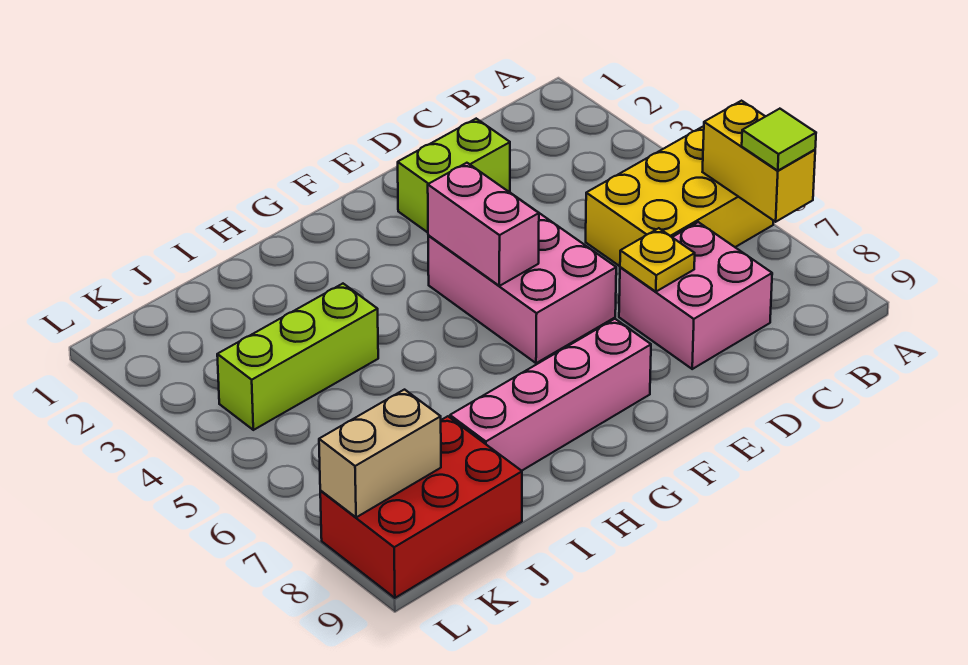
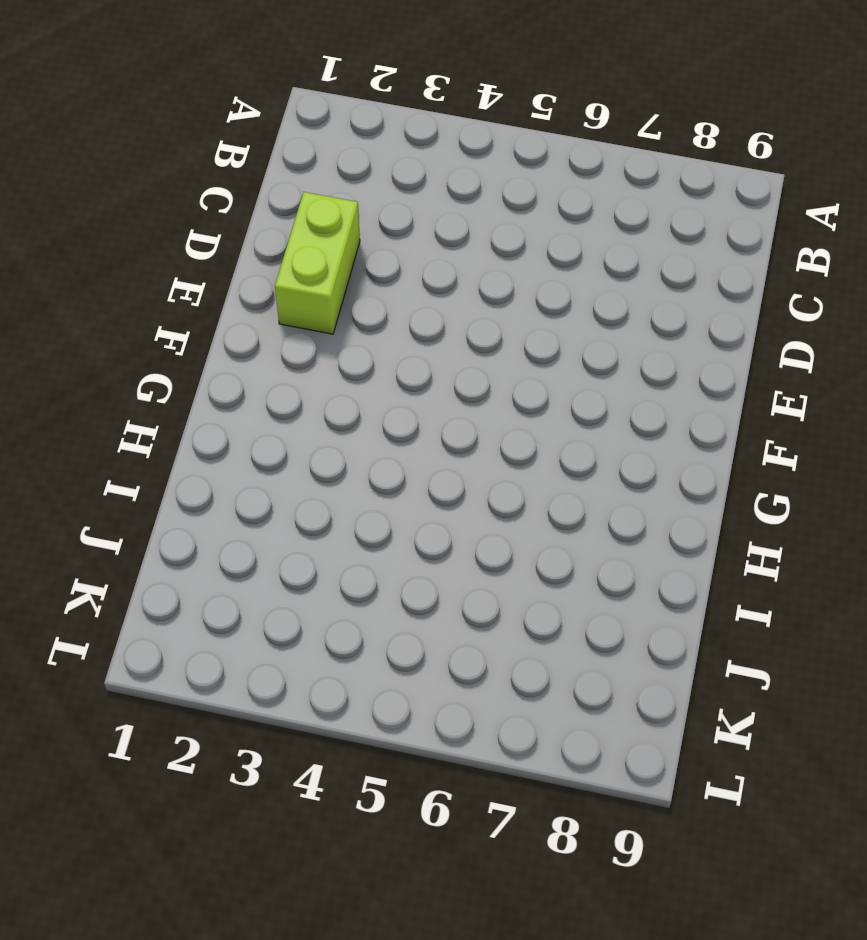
none -> yellow brick A5:C6 level 1
none -> pink brick C7:D8 level 1
none -> pink brick E4:F6 level 1

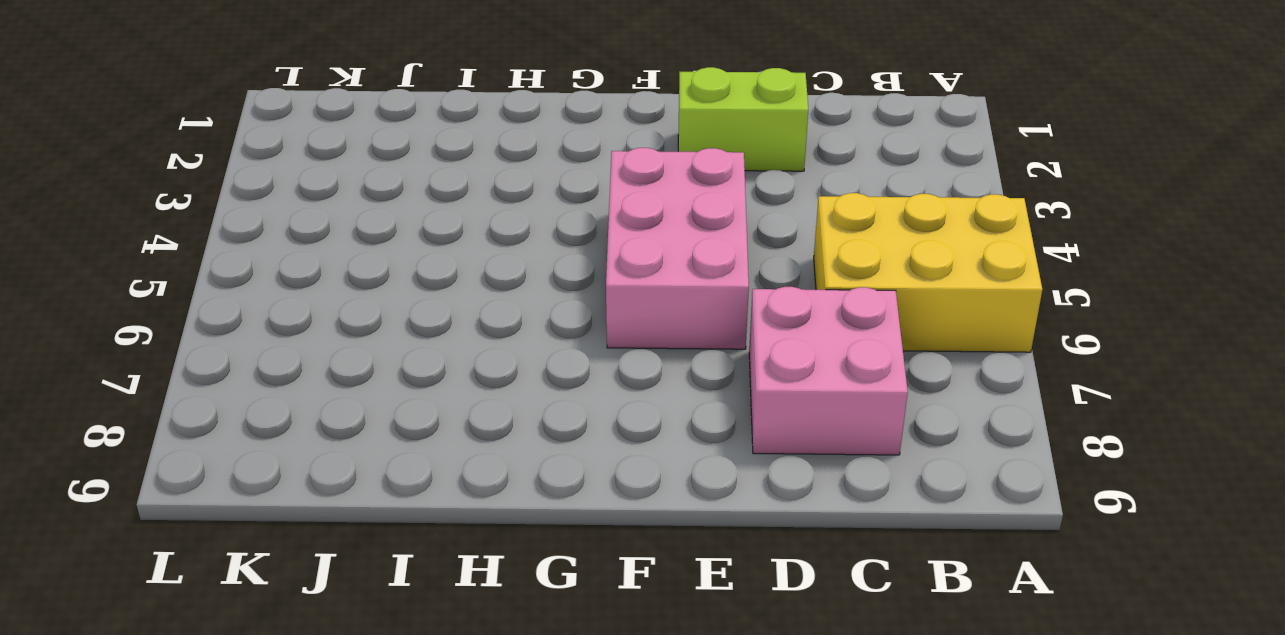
none -> pink brick F8:I8 level 1
none -> lime brick I4:K4 level 1
none -> red brick J8:L9 level 1

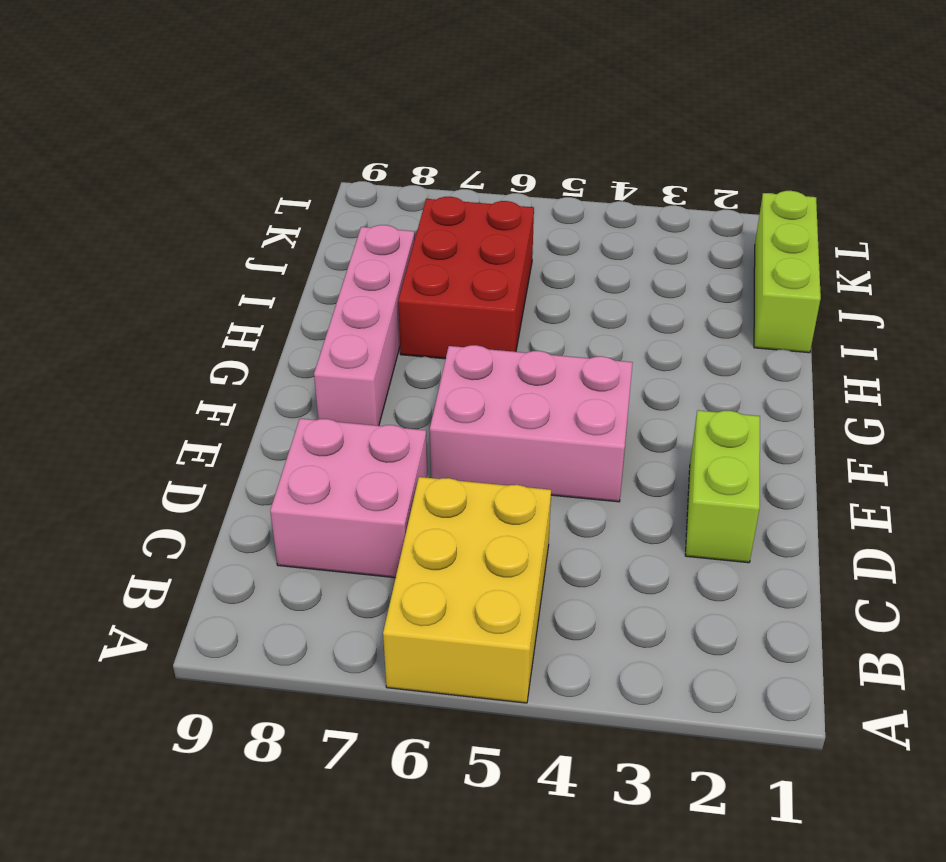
red brick H6:J7 level 1 -> red brick J8:L9 level 1
lime brick I1:K1 level 1 -> lime brick I4:K4 level 1
none -> yellow brick A6:A7 level 2
none -> yellow plate D7 level 2
none -> pink brick F4:F5 level 2

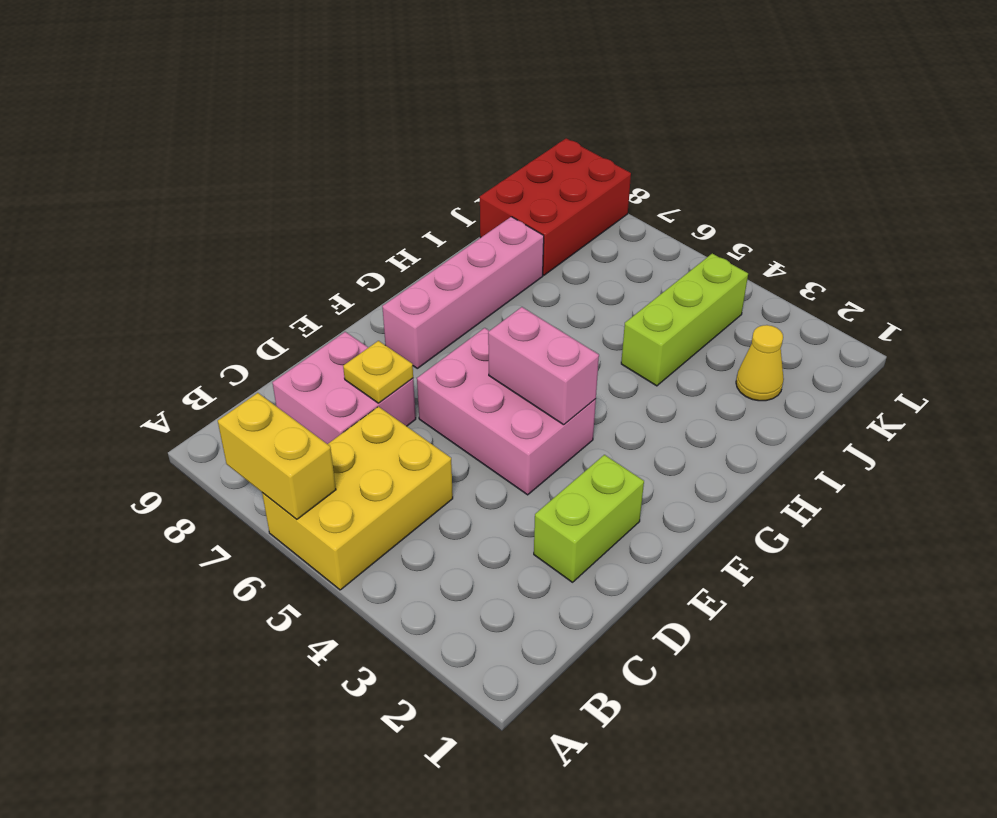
yellow cone J2 level 1 -> none
none -> tan brick K8:L8 level 2
none -> lime tile A7 level 3

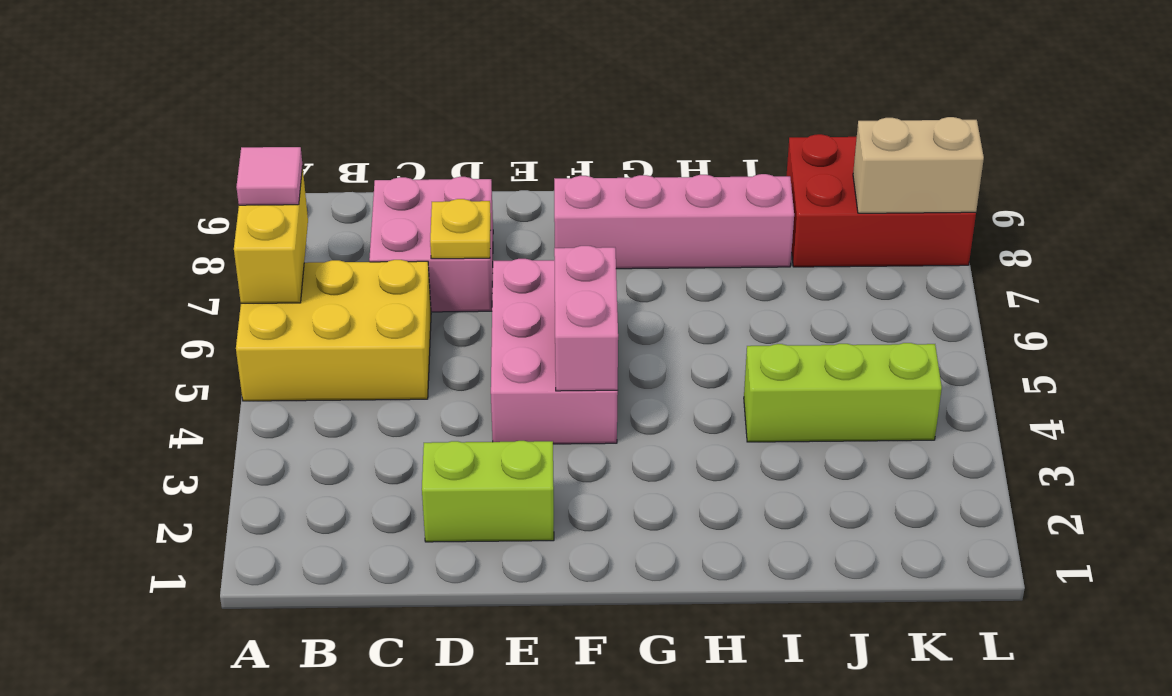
pink tile A7 level 3 -> lime tile A7 level 3

